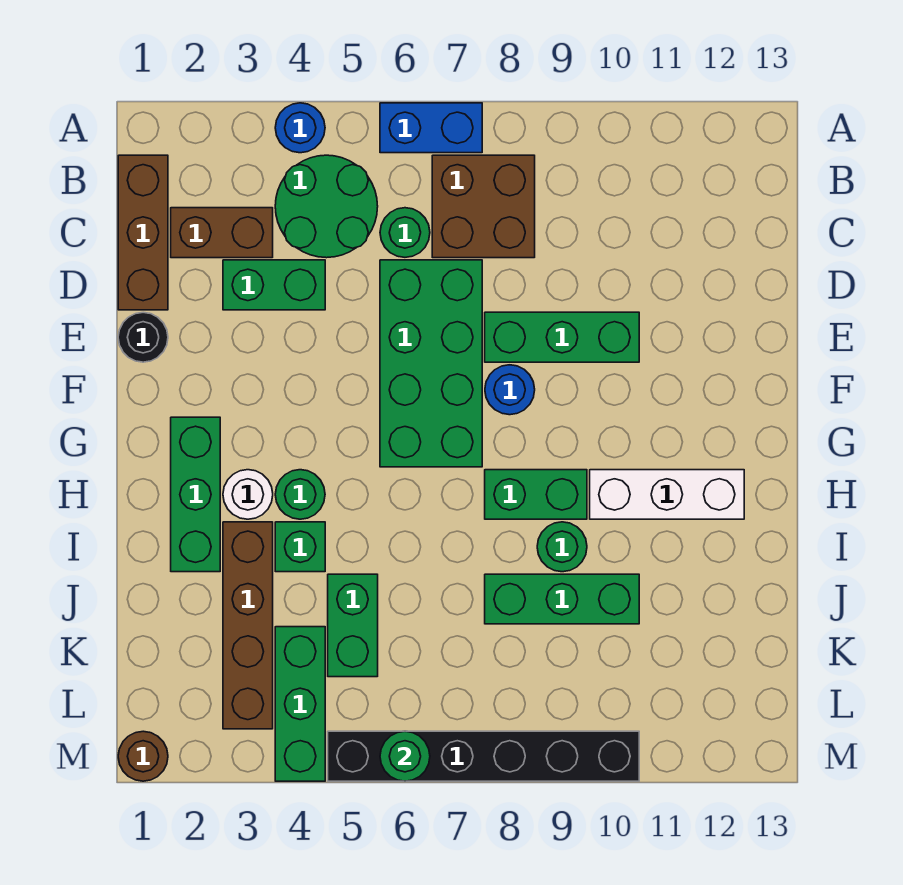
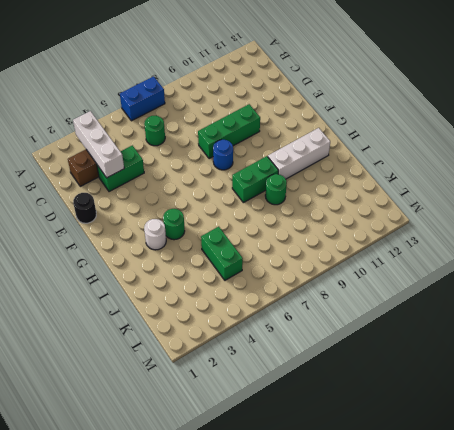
white brick B3:D3 level 2 -> none
none -> blue round brick A4 level 1
none -> brown brick B1:D1 level 1
none -> green round brick B4:C5 level 1

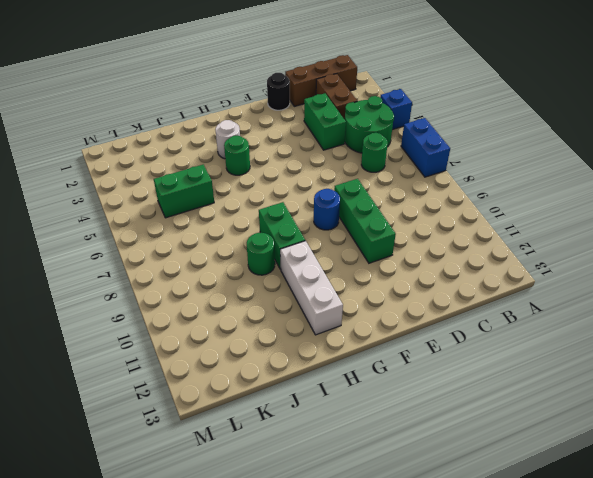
blue brick A4 level 1 -> blue round brick A4 level 1
none -> brown brick B7:C8 level 1
none -> green brick D6:G7 level 1
none -> green brick G2:I2 level 1

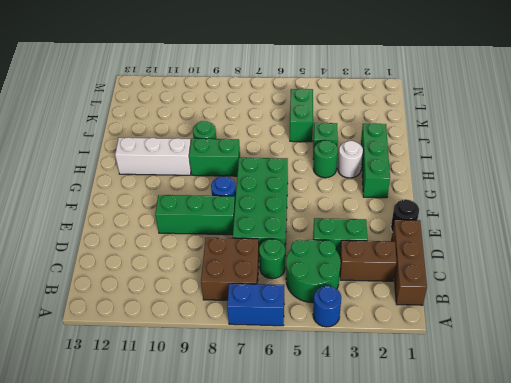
none -> brown brick I3:L3 level 1
none -> green brick J8:J10 level 1
none -> green brick K4:M4 level 1

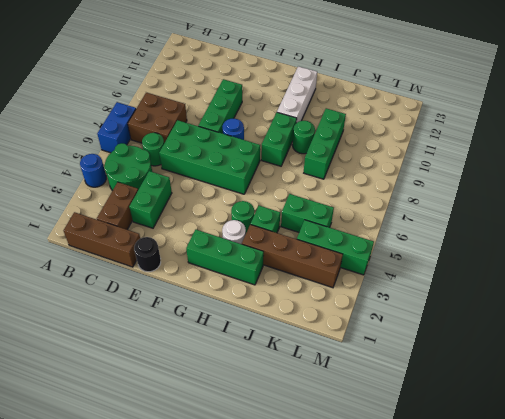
none -> brown round brick M1 level 1
none -> black brick M5:M10 level 1
none -> green round brick M6 level 2

